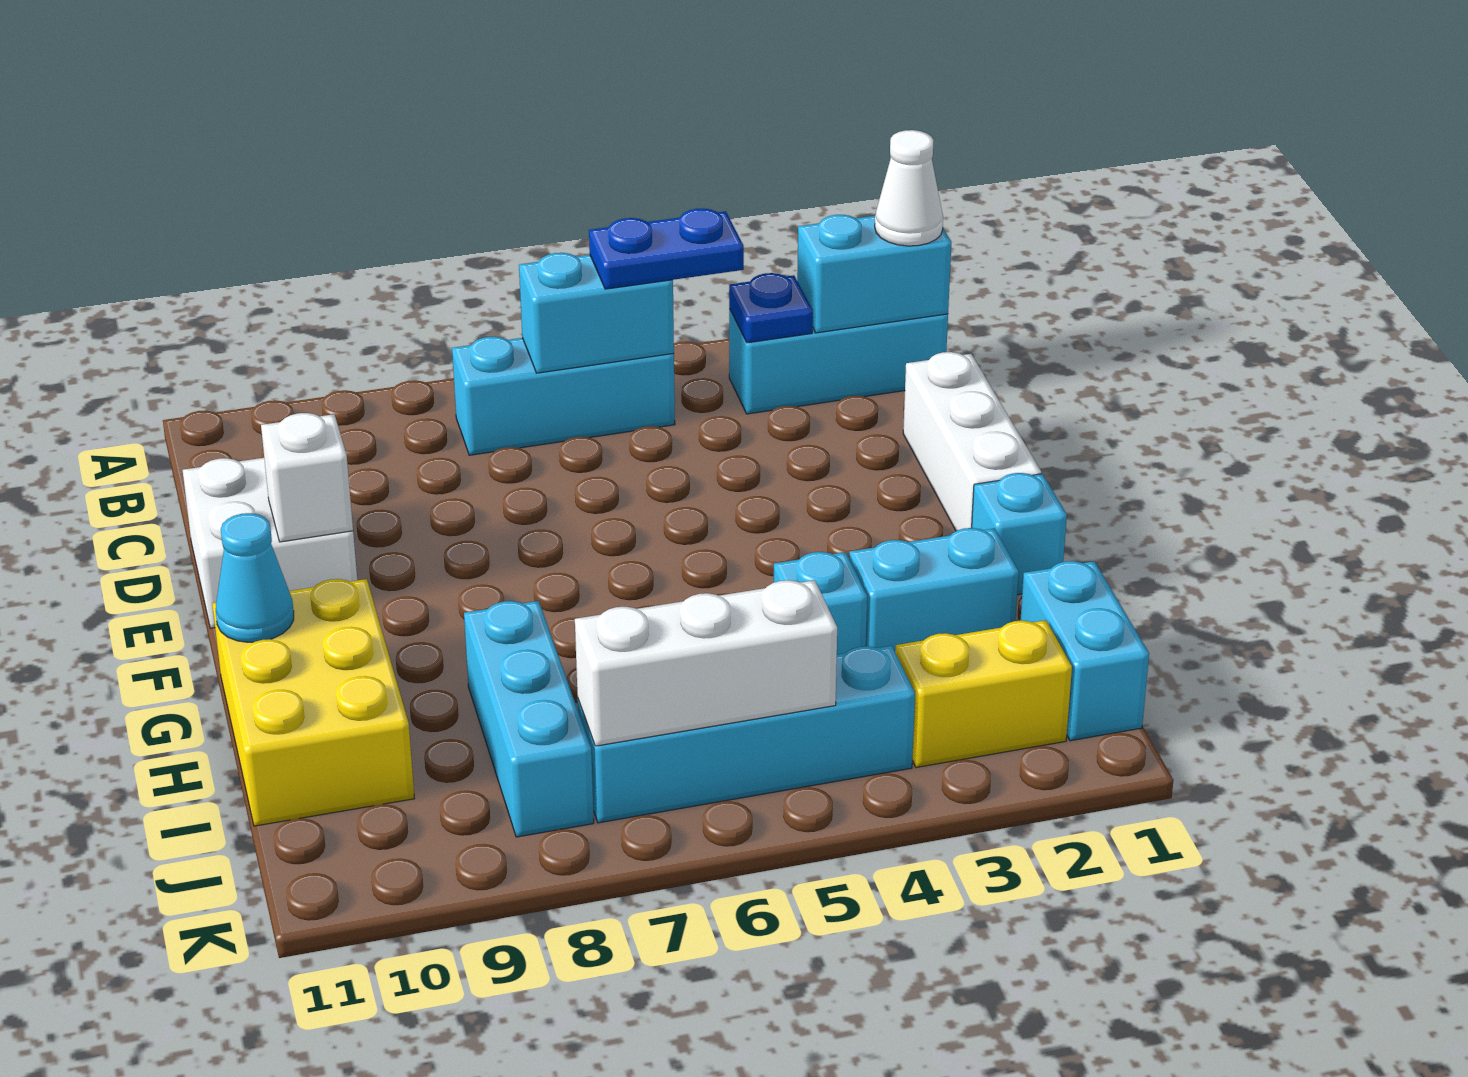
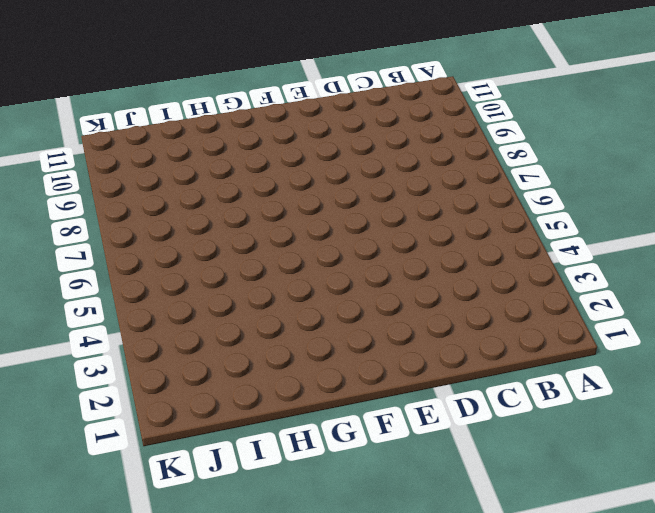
none -> cyan brick B1:B3 level 1
none -> cyan brick B5:B7 level 1
none -> white brick D1:F1 level 1

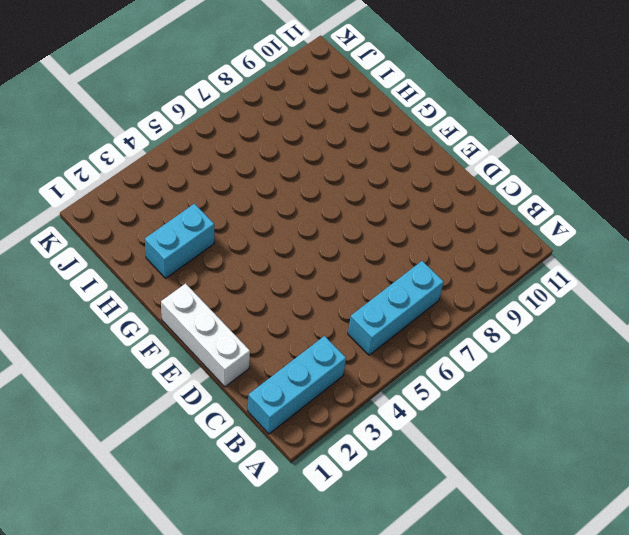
none -> white brick D10:E11 level 1
none -> cyan brick G1 level 1
none -> yellow brick G10:I11 level 1

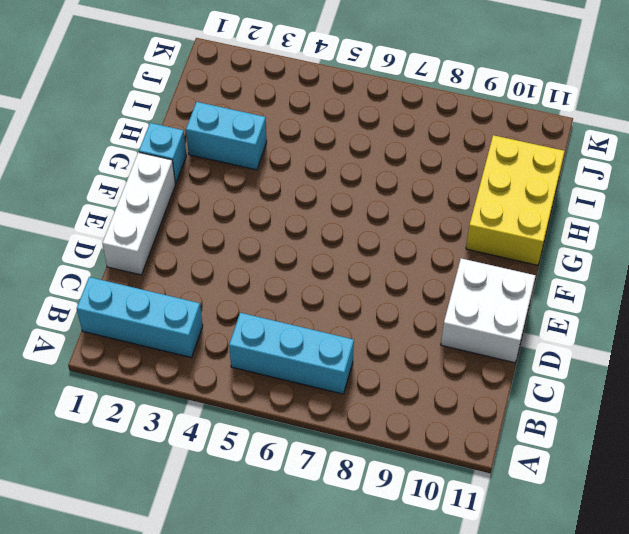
none -> cyan brick H4 level 1
none -> cyan brick H8:J8 level 1
none -> cyan brick I1:J1 level 1

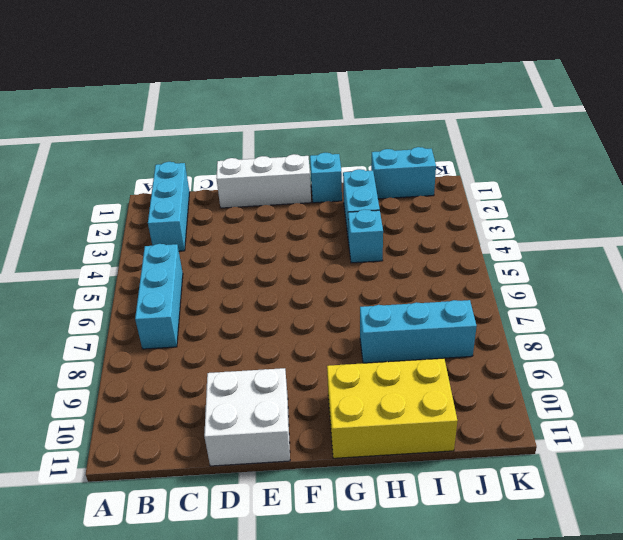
none -> yellow brick J2:J3 level 1
none -> cyan brick J4:J7 level 1
none -> cyan brick B1:B2 level 2

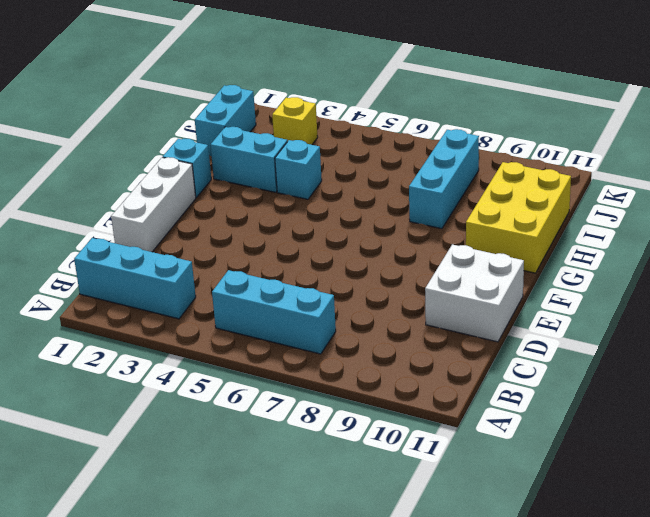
yellow brick J3 level 1 -> yellow brick J2:J3 level 1
none -> cyan brick J4:J7 level 1
none -> cyan brick B1:B2 level 2
none -> blue plate B3 level 2

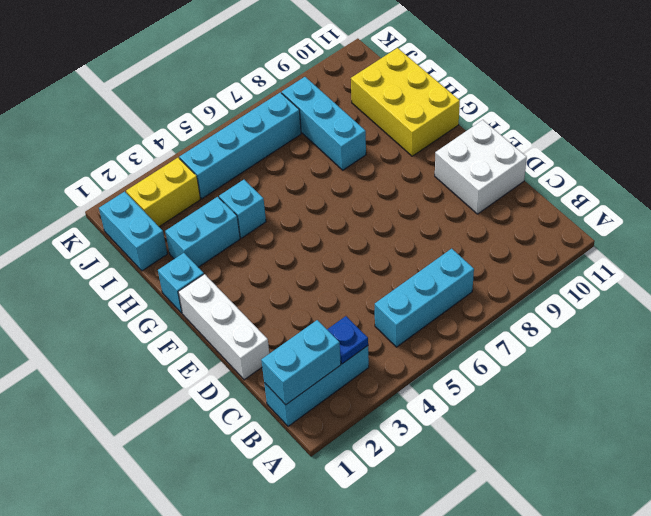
none -> cyan brick B5:B6 level 2
none -> white brick E10 level 2
none -> cyan cone G11 level 2

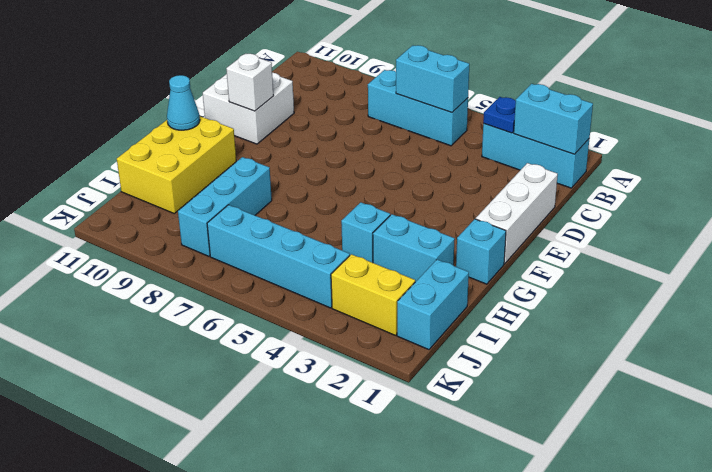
none -> white brick J5:J7 level 2
none -> white cone B1 level 3
none -> blue plate B4:B5 level 3

